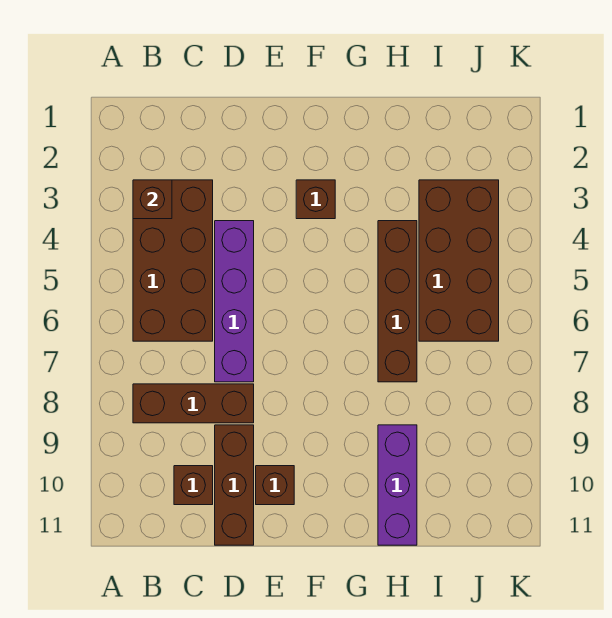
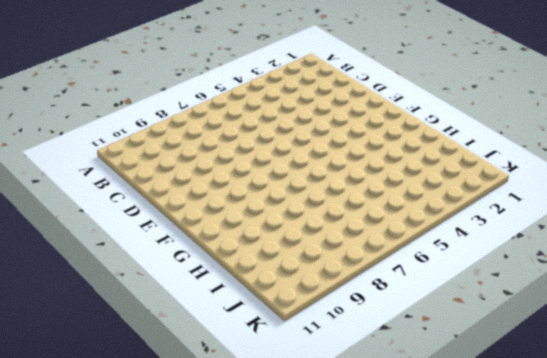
none -> brown brick B3:C6 level 1
none -> brown brick B8:D8 level 1

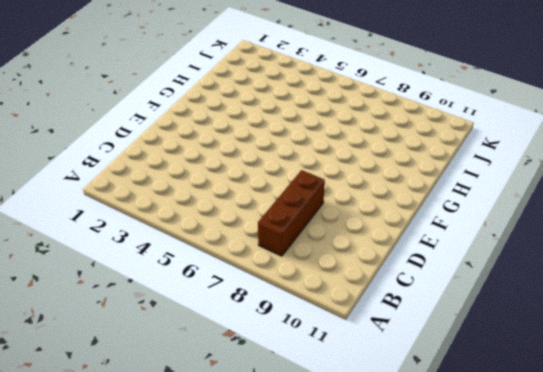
none -> brown brick B3:C6 level 1
none -> brown brick C10 level 1

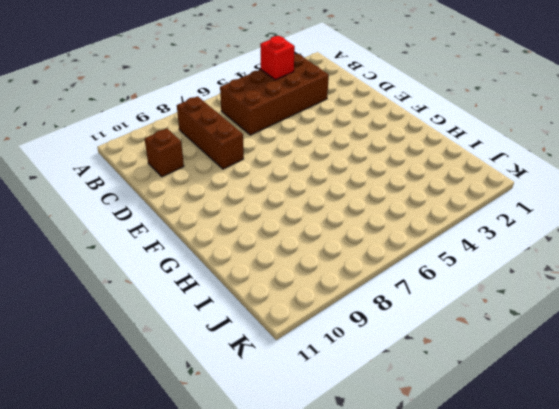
red brick B4 level 2 -> none
none -> purple brick D4:D7 level 1
none -> brown brick D9:D11 level 1

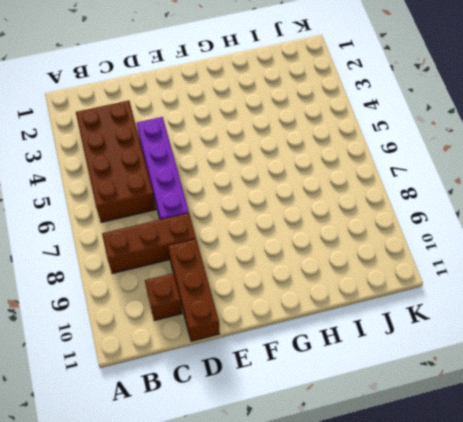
none -> brown brick E10 level 1
none -> brown brick F3 level 1

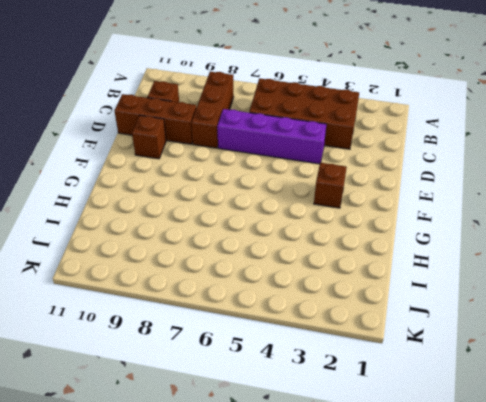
none -> brown brick H4:H7 level 1
none -> purple brick H9:H11 level 1

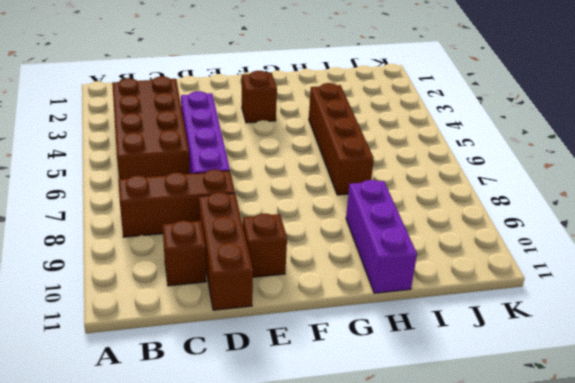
none -> brown brick I3:J6 level 1
none -> brown brick B3 level 2

